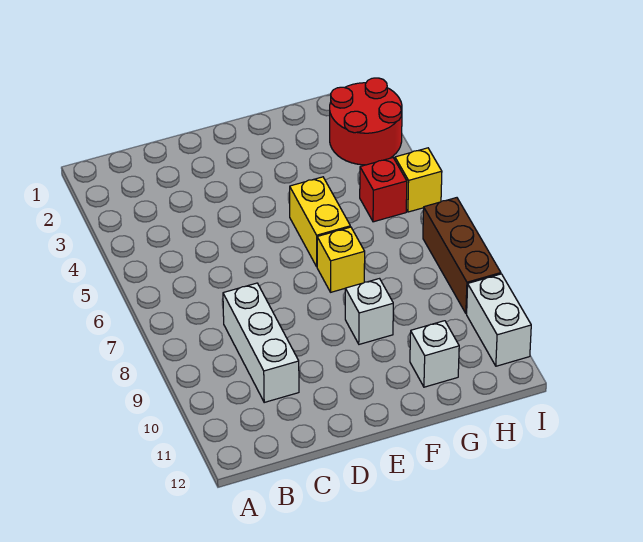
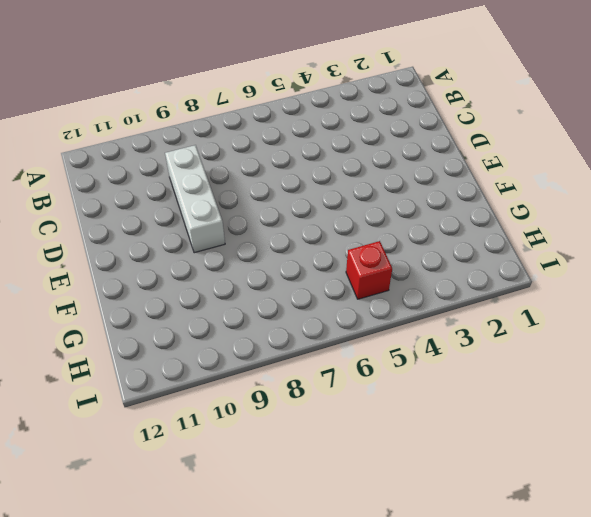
white brick C9:E9 level 1 -> white brick C8:C10 level 1
none -> yellow brick F5:F6 level 1
none -> yellow brick F7 level 1

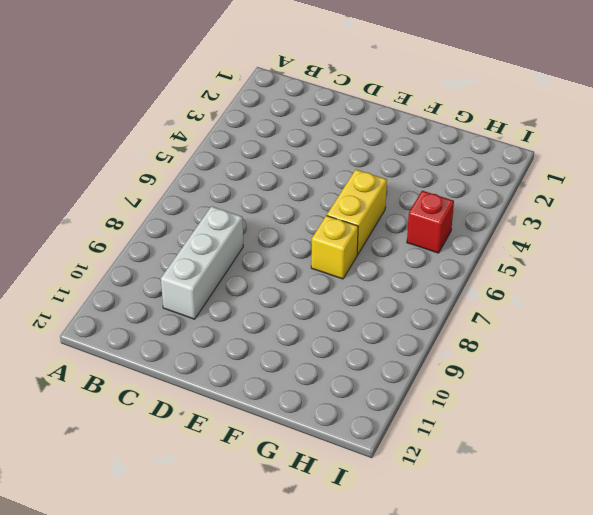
none -> white brick F9 level 1
none -> white brick G11 level 1

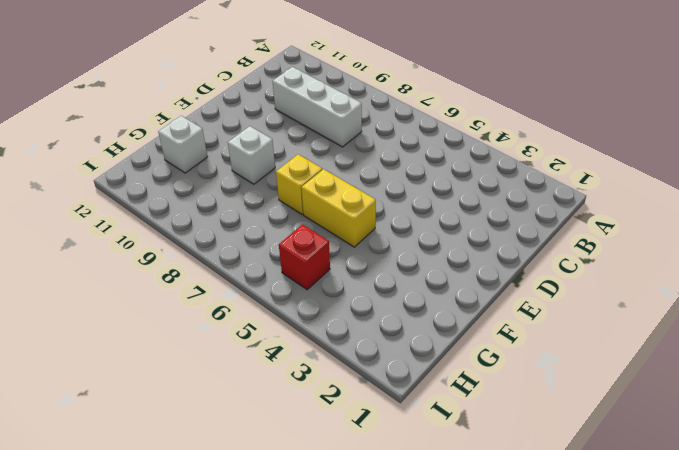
none -> red round brick H2:I3 level 1
none -> yellow brick I5 level 1

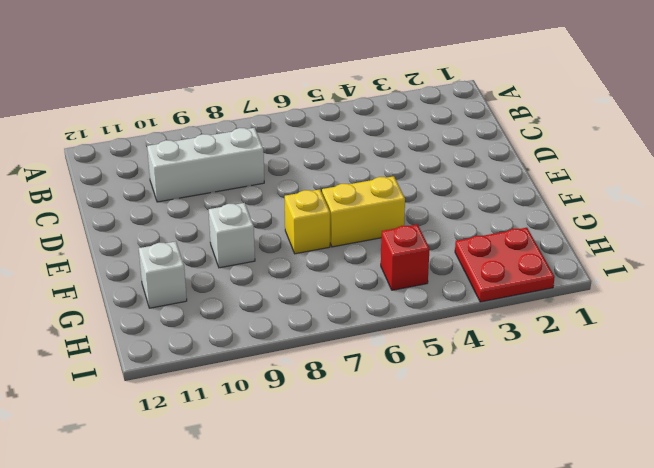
red plate H2:I3 level 1 -> red round brick H2:I3 level 1
none -> yellow brick I5 level 1
none -> brown brick I7:I9 level 1

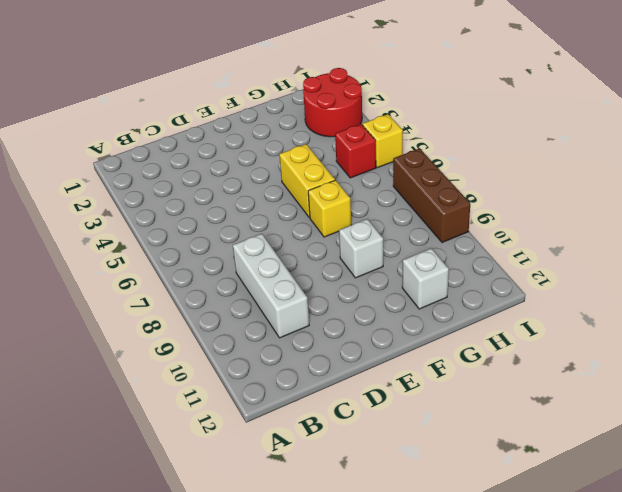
none -> white brick I10:I11 level 1

